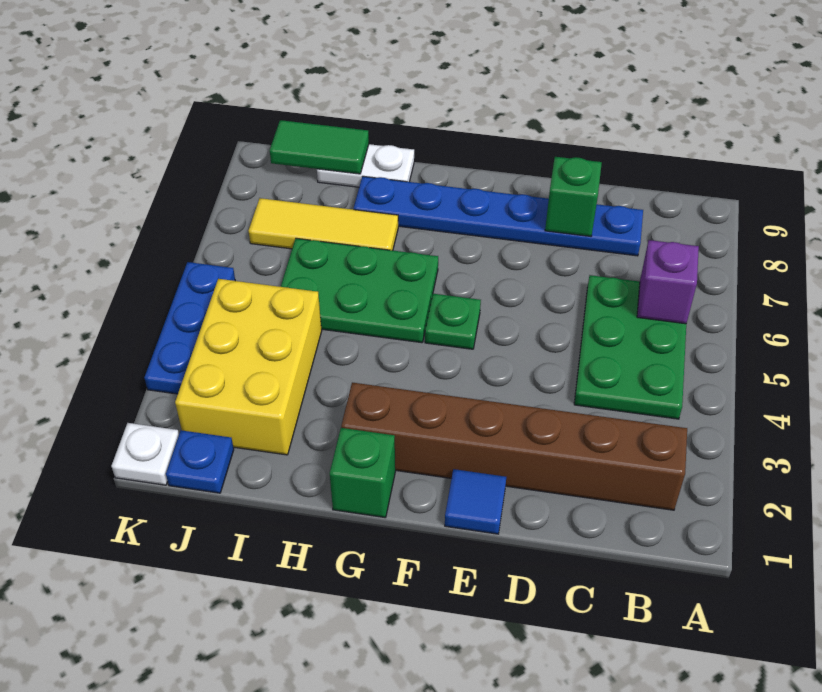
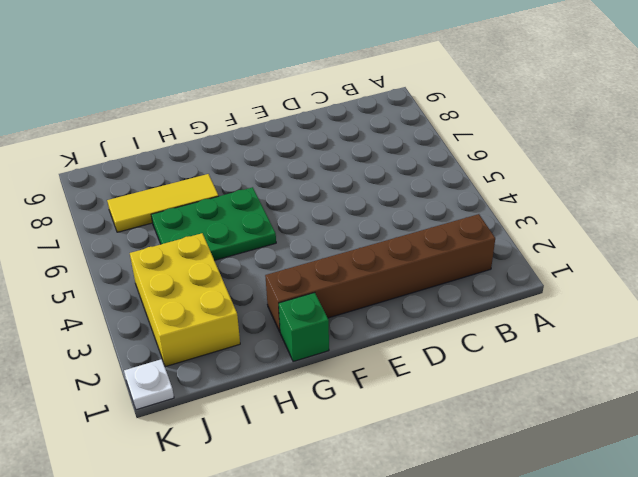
none -> green plate B4:C6 level 1
none -> blue plate C8:H8 level 1
none -> blue tile E1 level 1

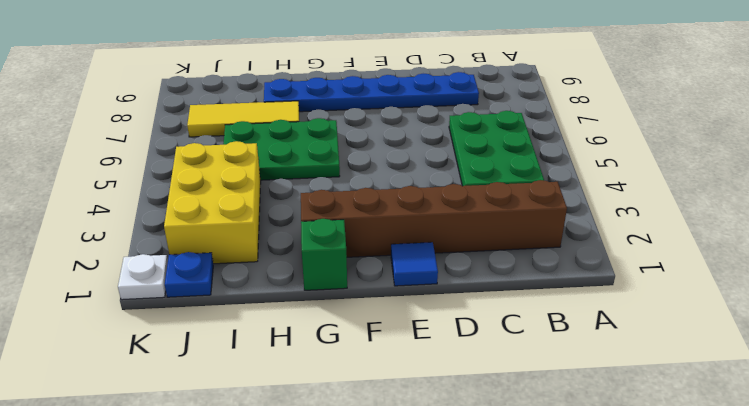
none -> green plate F5 level 1
none -> white plate H9:I9 level 1
none -> blue plate K3:K5 level 1

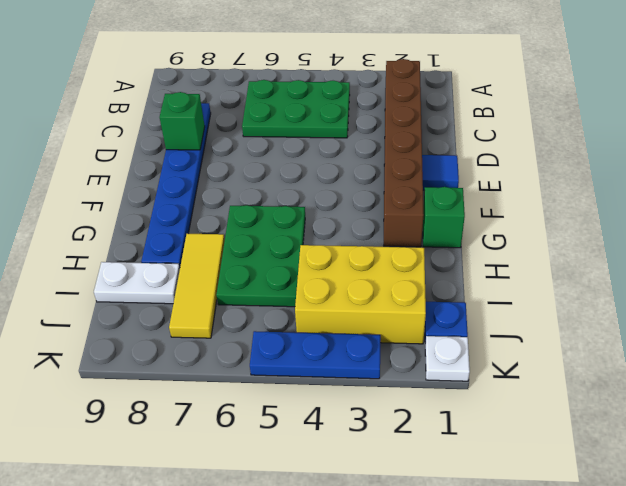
white plate I8:I9 level 1 -> white plate H9:I9 level 1
none -> green plate F5 level 1
none -> purple brick B6 level 2
none -> green tile I9:J9 level 2

